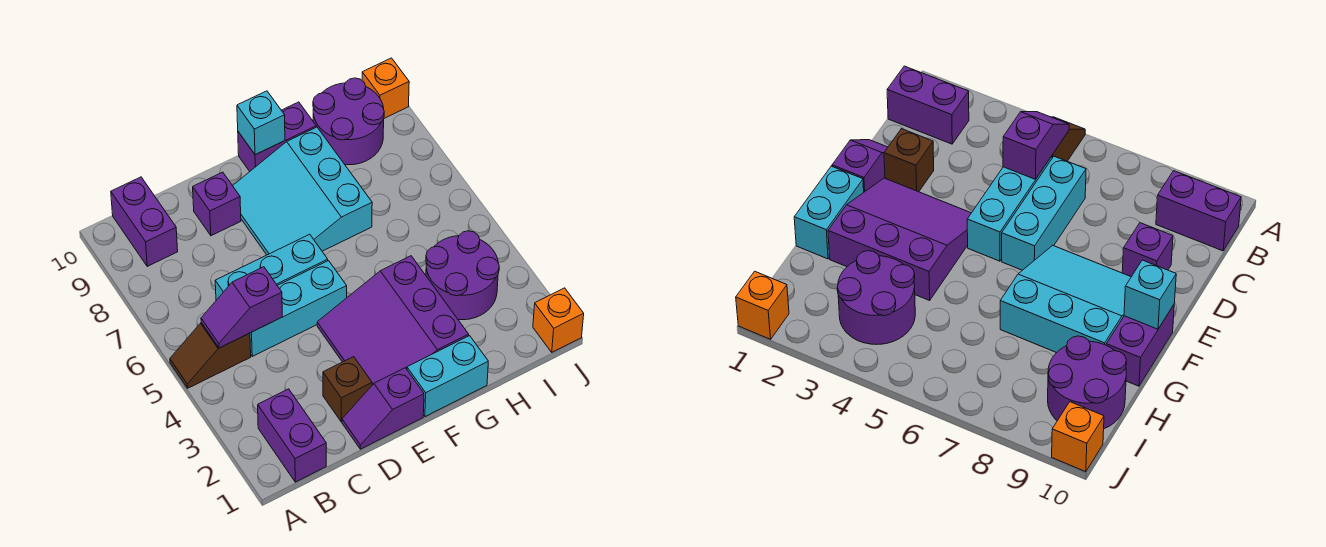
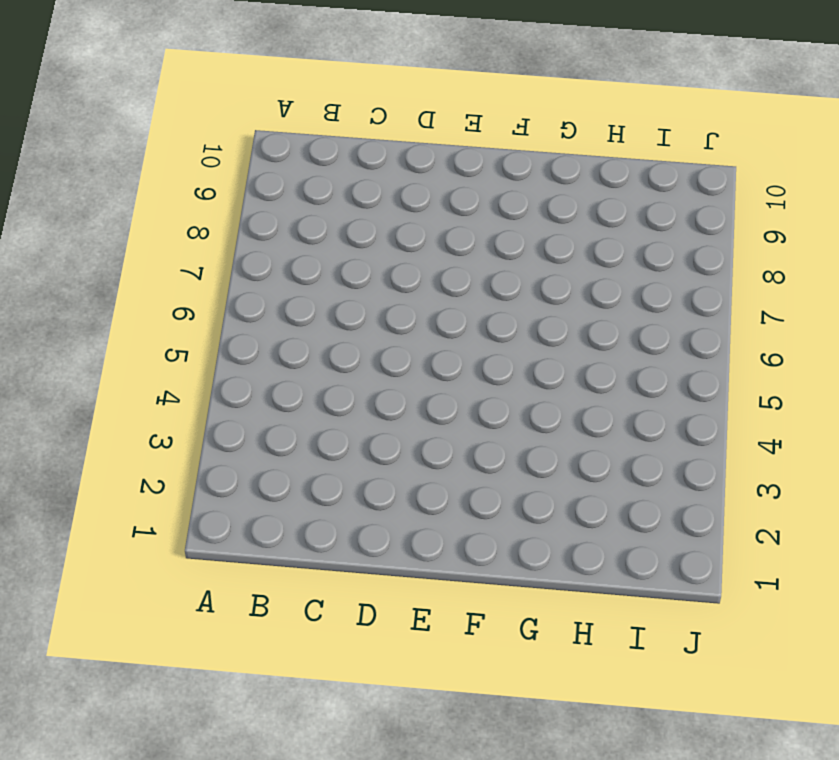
none -> brown slope A5:B5 level 1 top B
none -> purple brick B1:B2 level 1
none -> purple brick B9:B10 level 1

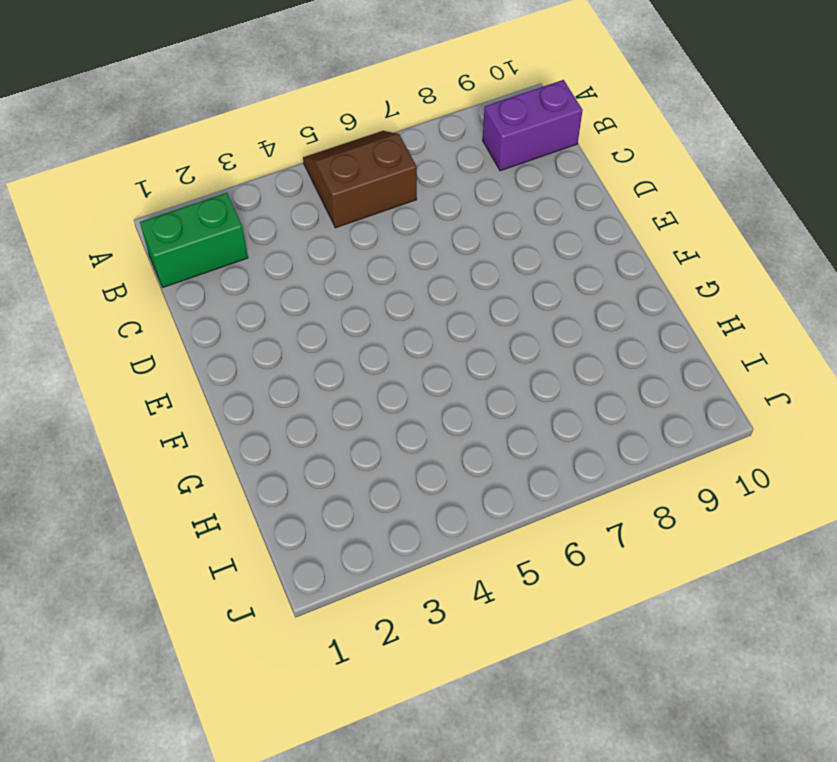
brown slope A5:B6 level 1 top B -> brown slope A5:B5 level 1 top B
green brick B1:B2 level 1 -> purple brick B1:B2 level 1
none -> cyan brick C5:E5 level 1
none -> cyan brick C6:E6 level 1
none -> purple slope D1:E1 level 1 top E

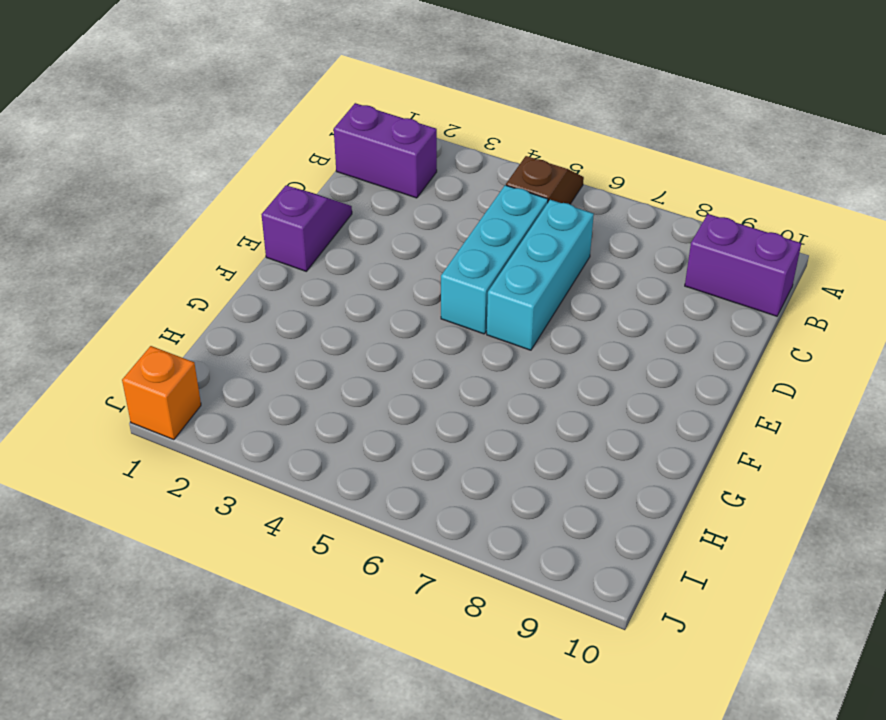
none -> brown brick D2 level 1
none -> purple brick D9 level 1
none -> purple slope E2:G4 level 1 top G

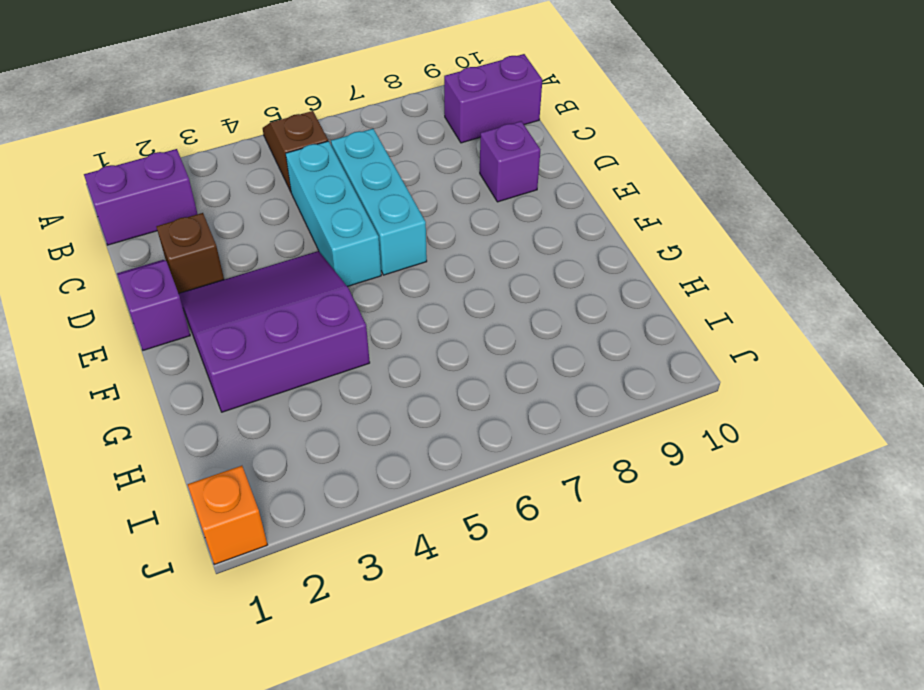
none -> cyan slope E7:G9 level 1 top G
none -> cyan brick F1:G1 level 1
none -> purple brick F10:G10 level 1

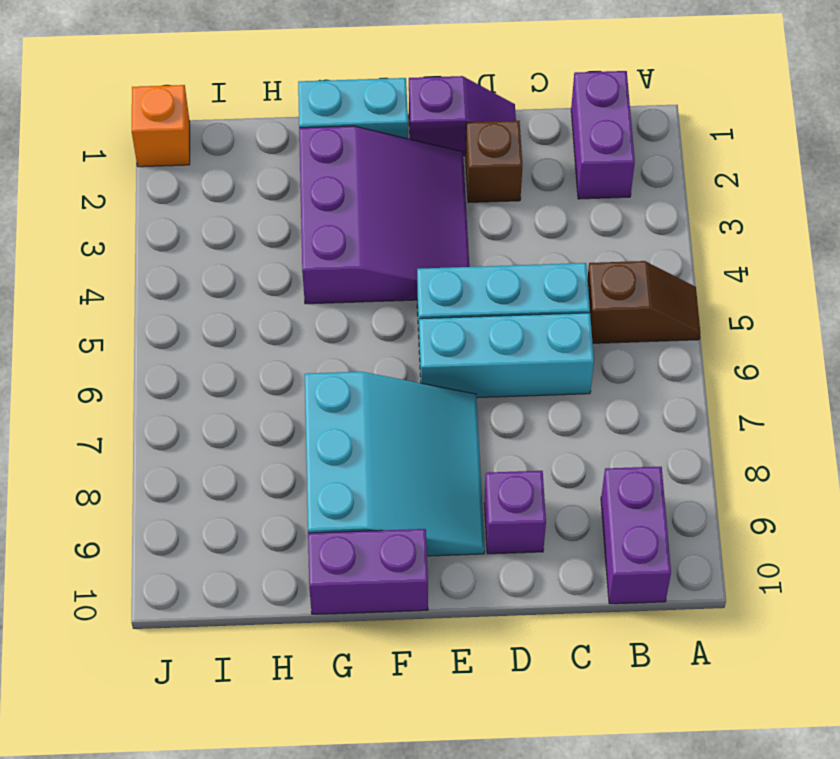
none -> purple round brick H3:I4 level 1
none -> purple round brick H9:I10 level 1
none -> orange brick J10 level 1

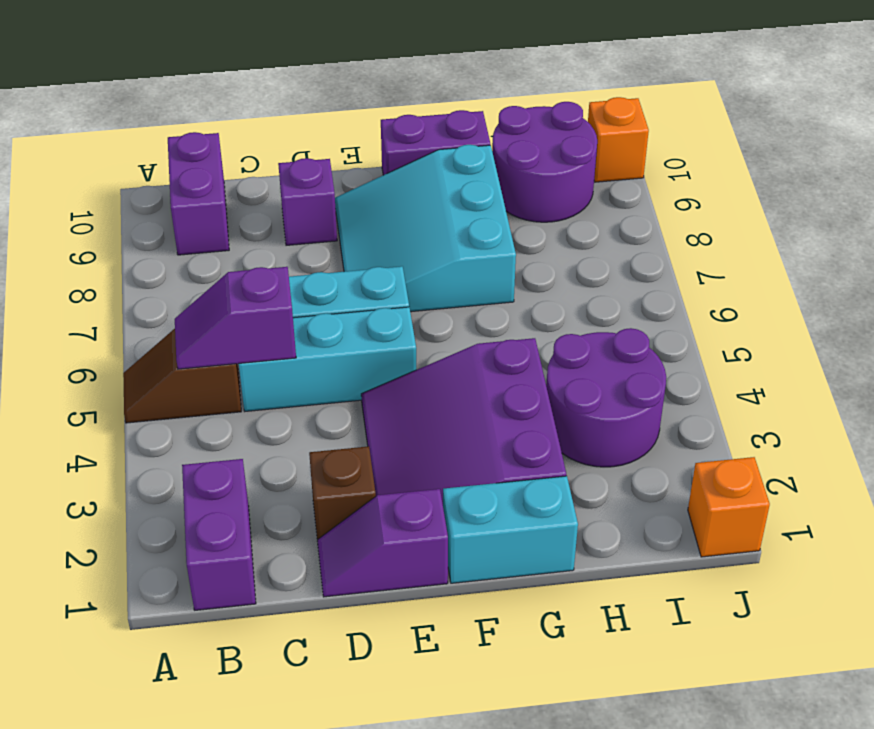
none -> cyan brick F10 level 2

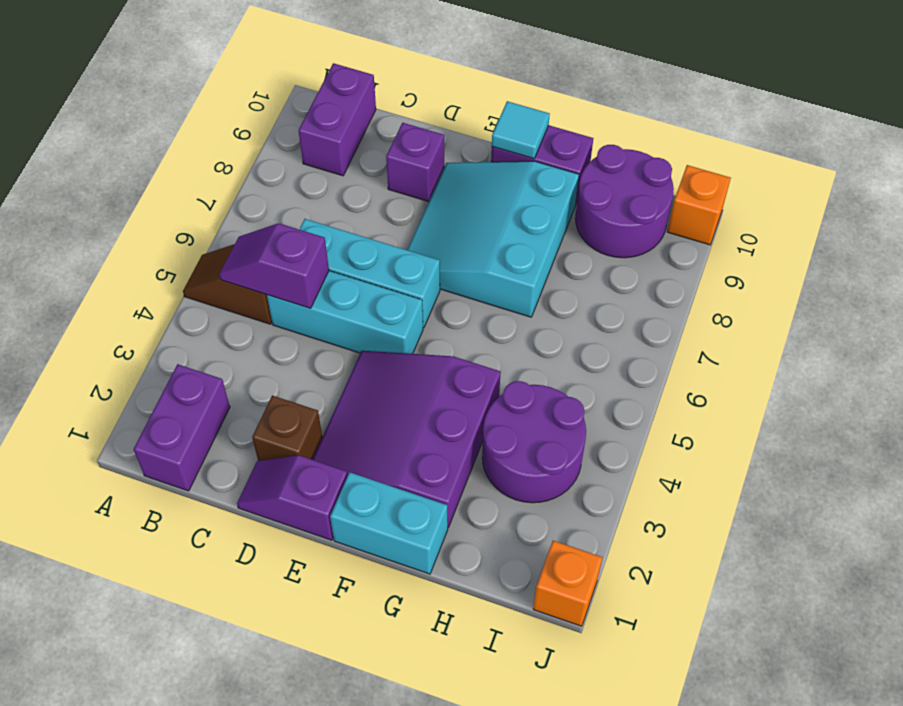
cyan tile F10 level 2 -> cyan brick F10 level 2

